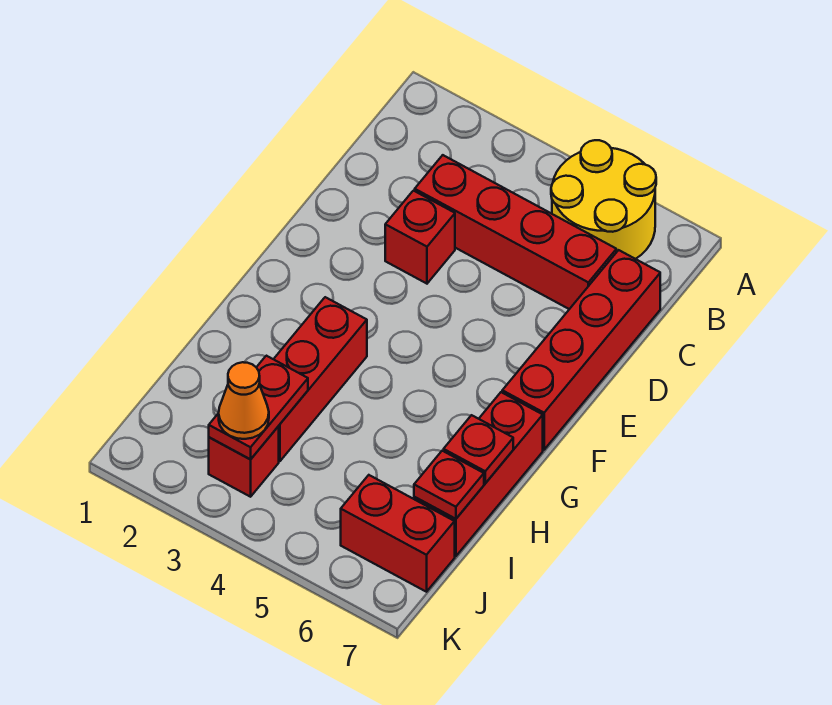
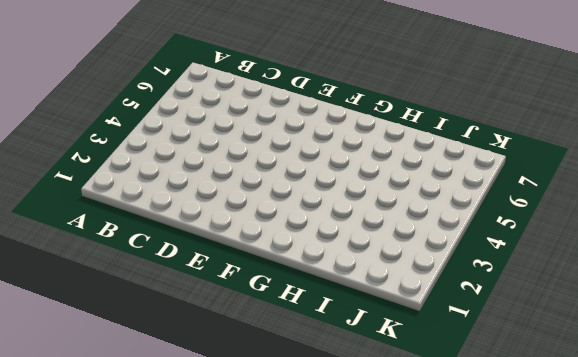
none -> yellow round brick A5:B6 level 1
none -> red brick C3:C6 level 1
none -> red brick C7:F7 level 1

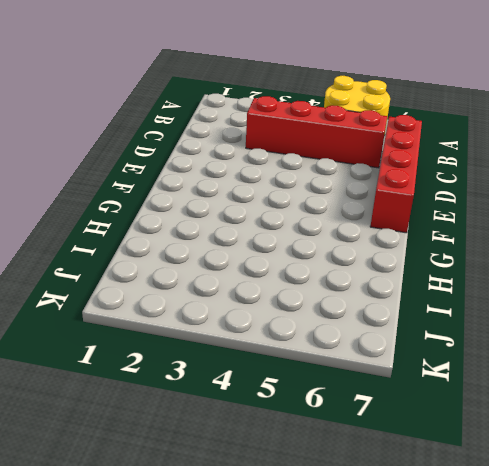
none -> red brick D3 level 1
none -> red brick G3:I3 level 1
none -> red brick G7:I7 level 1

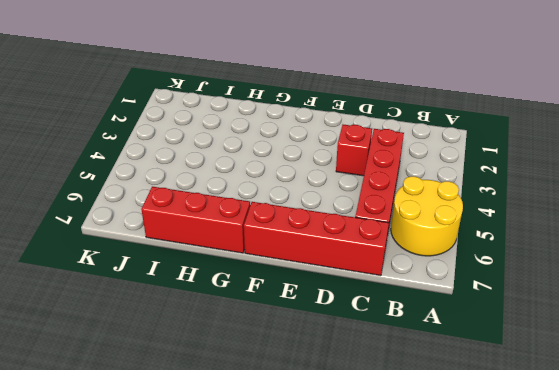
none -> red brick G3:I3 level 1
none -> red brick J3 level 1
none -> red brick J6:J7 level 1

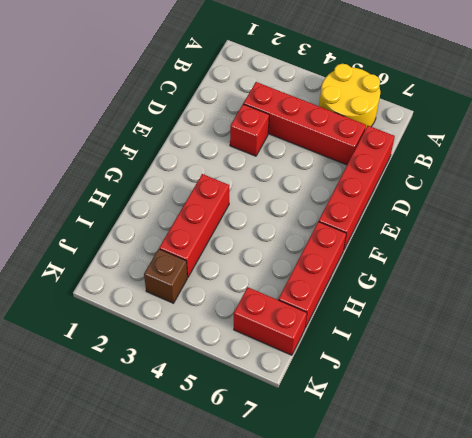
brown brick J3 level 1 -> red brick J3 level 1
none -> red plate H7 level 2
none -> red plate I3:J3 level 2
none -> red plate I7 level 2

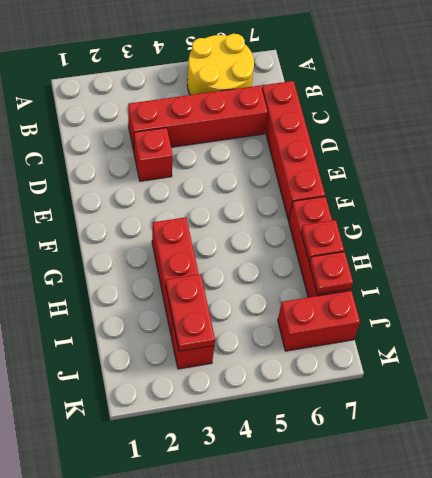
none -> orange cone J3 level 3

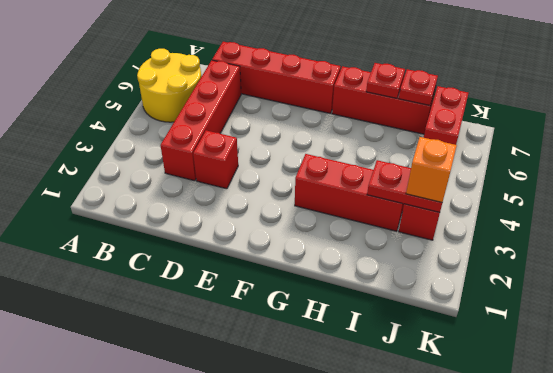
orange brick J3 level 3 -> orange cone J3 level 3

